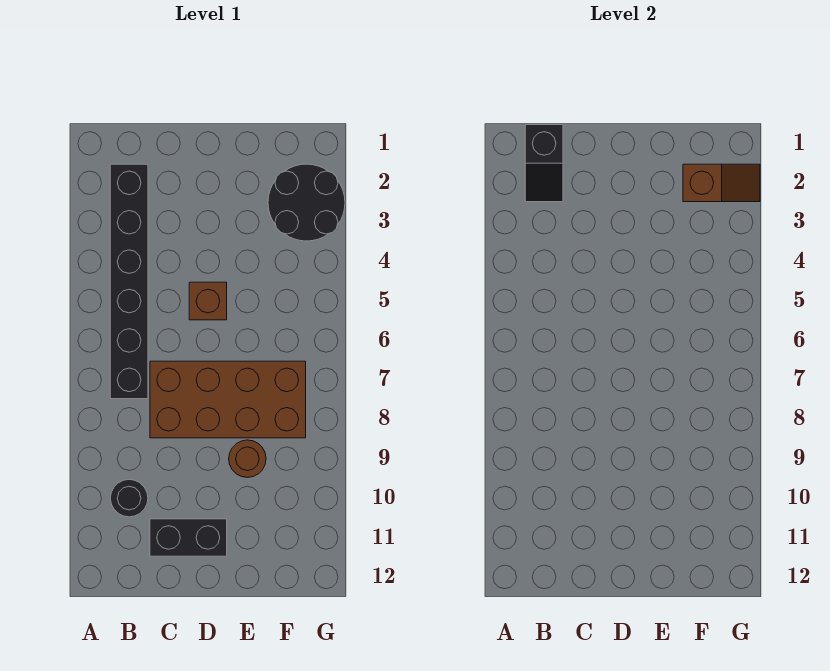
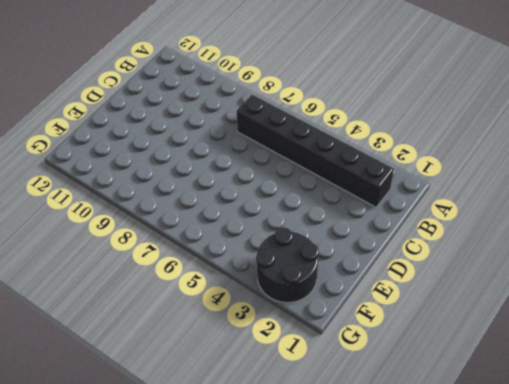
none -> black round brick B10 level 1
none -> brown brick C7:F8 level 1

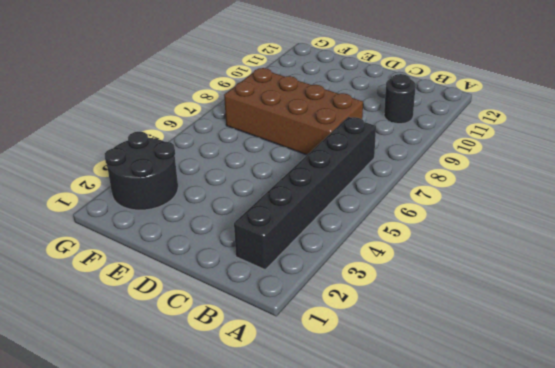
none -> black brick C11:D11 level 1
none -> brown brick D5 level 1

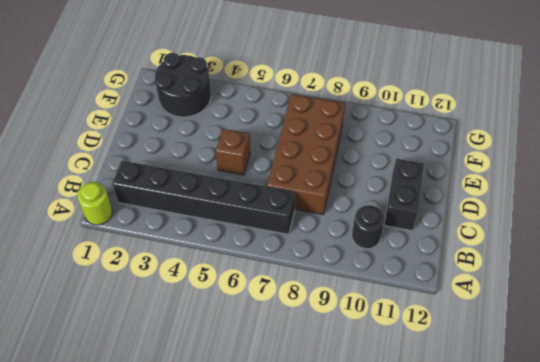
lime round brick A1 level 1 -> none
none -> brown round brick E9 level 1
none -> black slope B1:B2 level 2 top 1

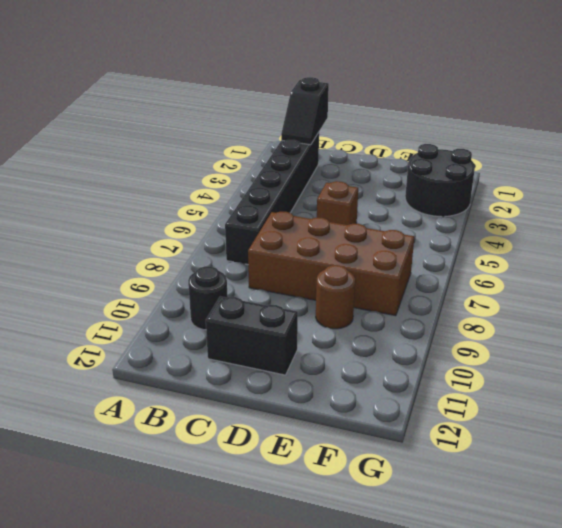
none -> brown slope F2:G2 level 2 top F

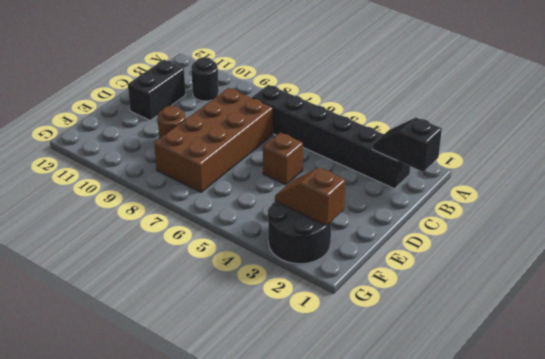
brown slope F2:F3 level 2 top 2 -> brown slope F2:G2 level 2 top F

